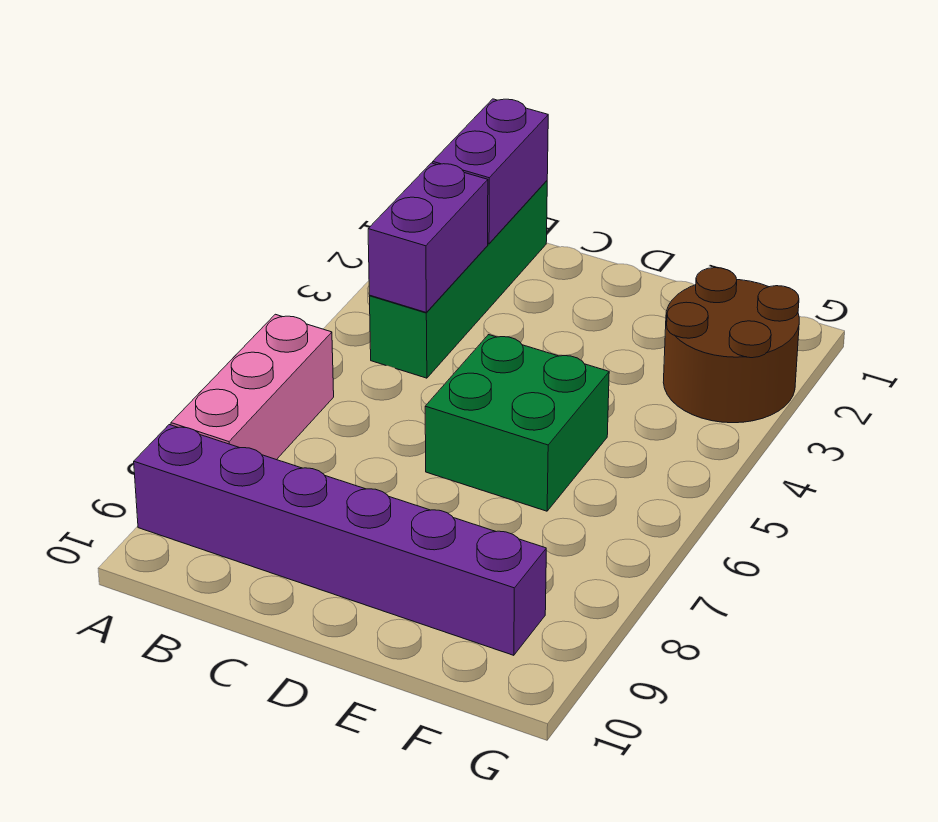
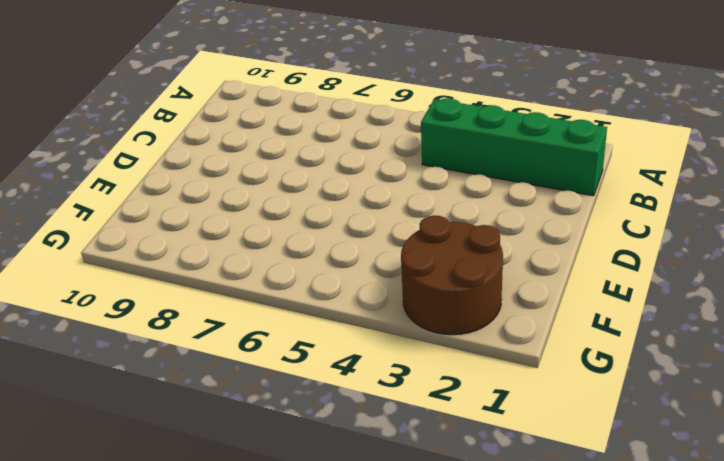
none -> pink brick A6:A8 level 1
none -> purple brick A9:F9 level 1

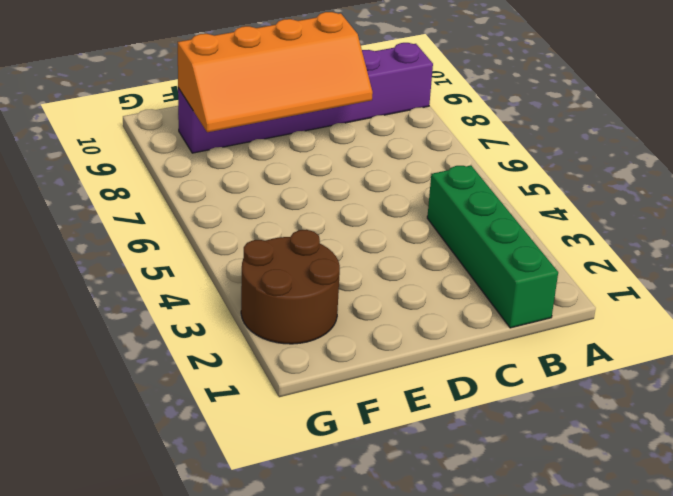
orange slope C8:F9 level 2 top 9 -> none
none -> pink brick A6:A8 level 1
none -> green brick D5:E6 level 1

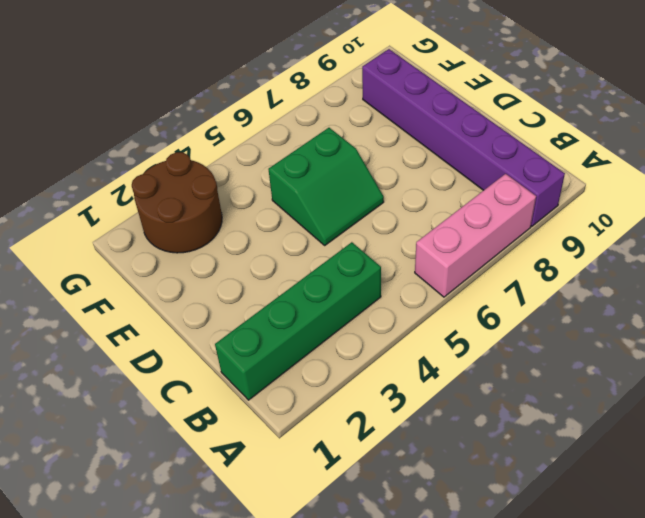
green slope D5:E6 level 1 top E -> green brick D5:E6 level 1
none -> purple brick B1:B2 level 2
none -> purple brick B3:B4 level 2

